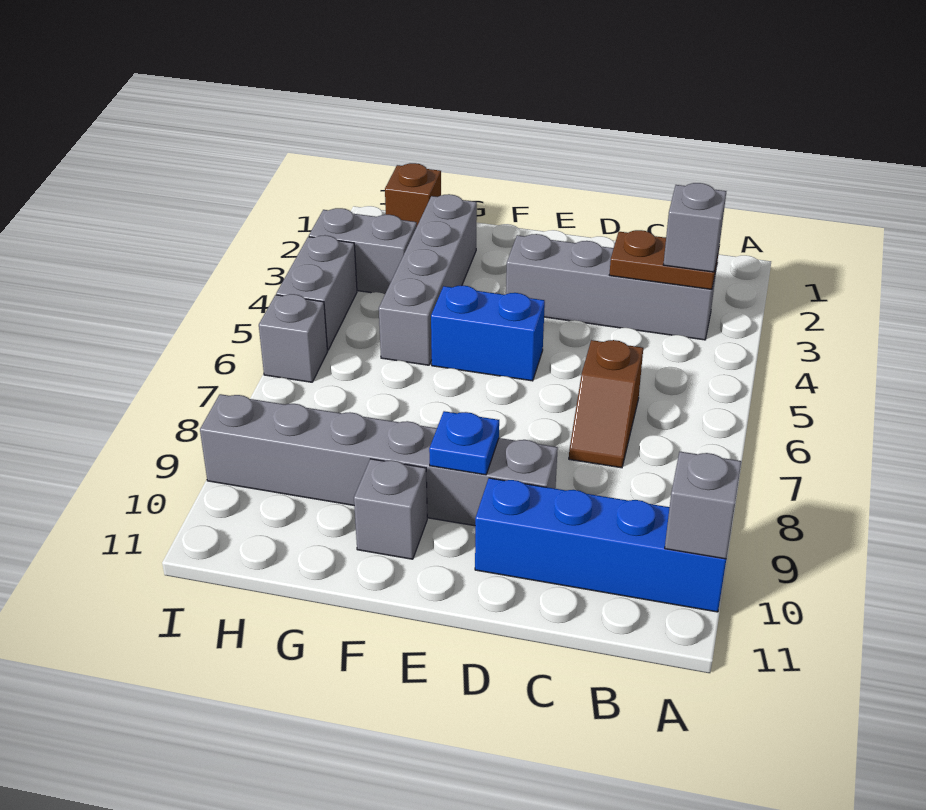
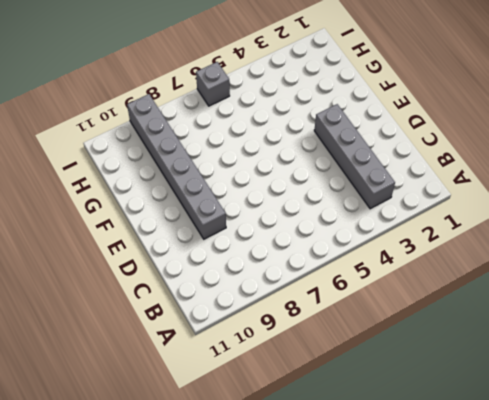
none -> blue brick A10:D10 level 1
none -> brown slope C6:C7 level 1 top 6
none -> blue brick E5:F5 level 1

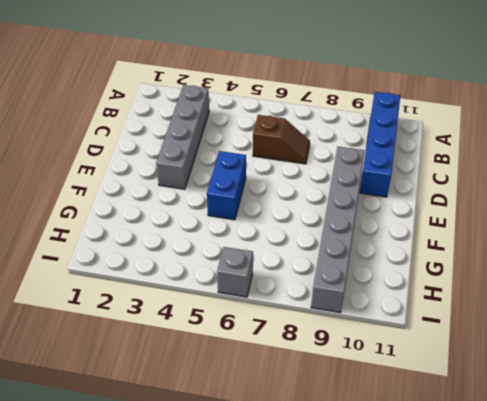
none -> grey brick F10 level 1
none -> grey brick G2:G5 level 1
none -> brown brick H1 level 1

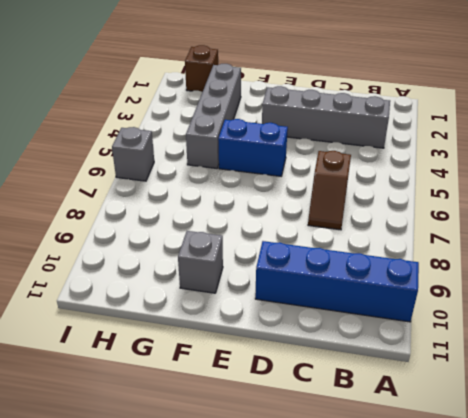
none -> grey brick D9:I9 level 1
none -> grey brick H3:I3 level 1
none -> grey brick I4:I5 level 1

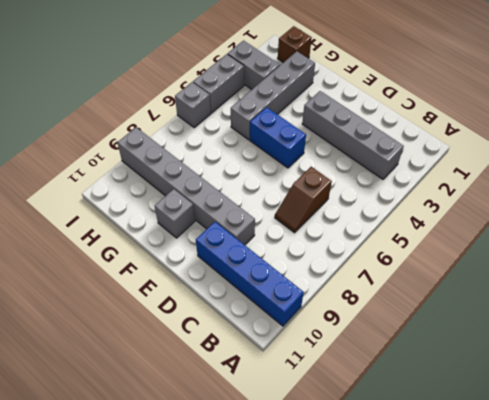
none -> grey brick A10 level 2
none -> brown plate B3:C3 level 2
none -> blue plate E9 level 2

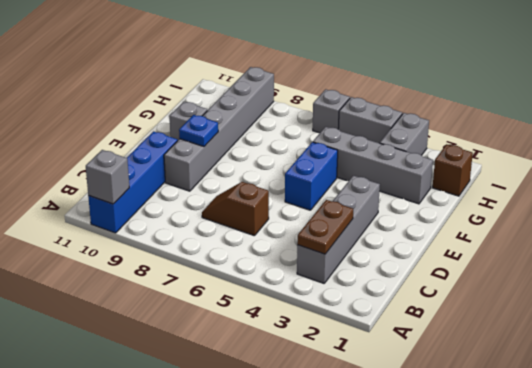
none -> grey brick B3 level 3

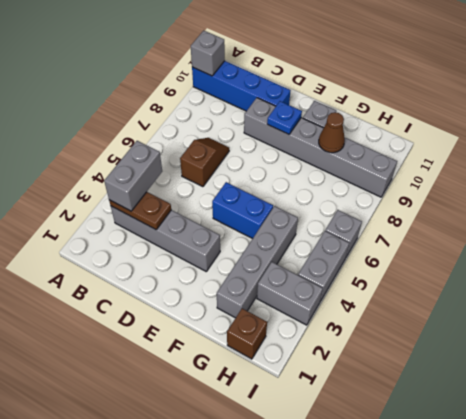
grey brick B3:B4 level 3 -> grey brick B3 level 3
brown cone G9 level 2 -> none

